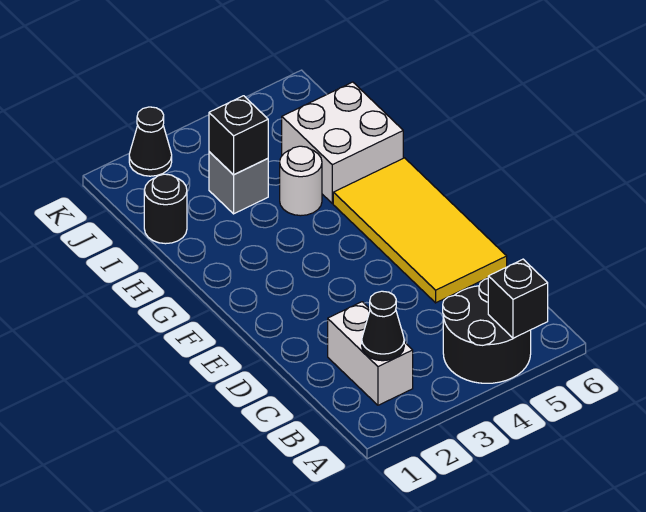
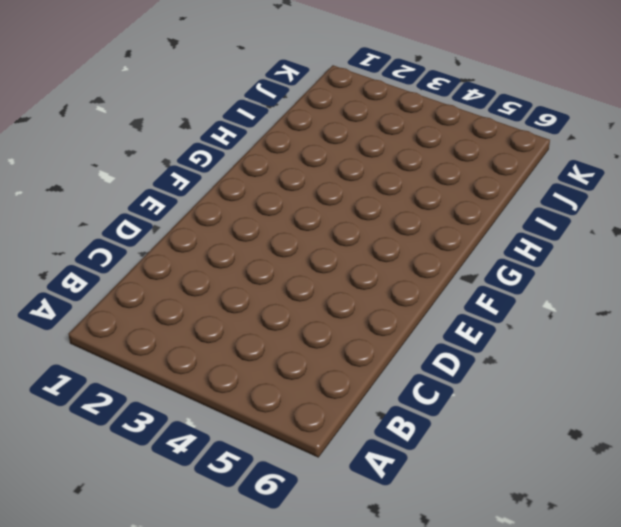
none -> black round brick A4:B5 level 1
none -> white brick B2:C2 level 1

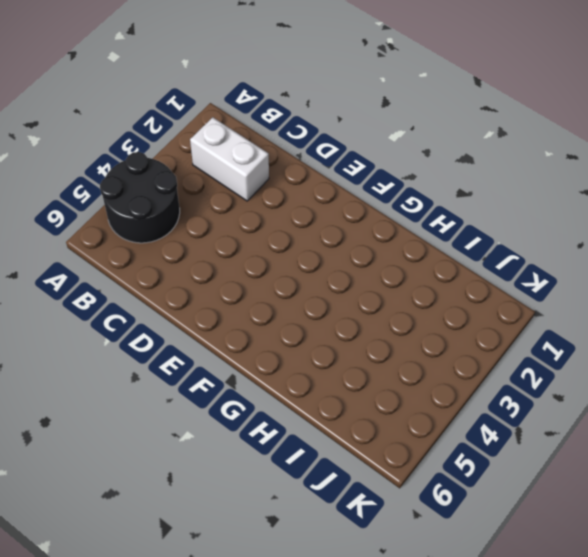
none -> yellow tile D5:G6 level 1
none -> white round brick H4 level 1

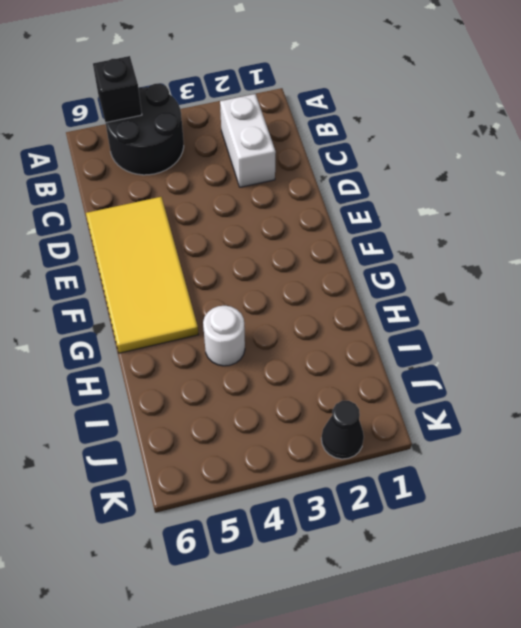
none -> white brick H5:I6 level 1
none -> black round brick I1 level 1

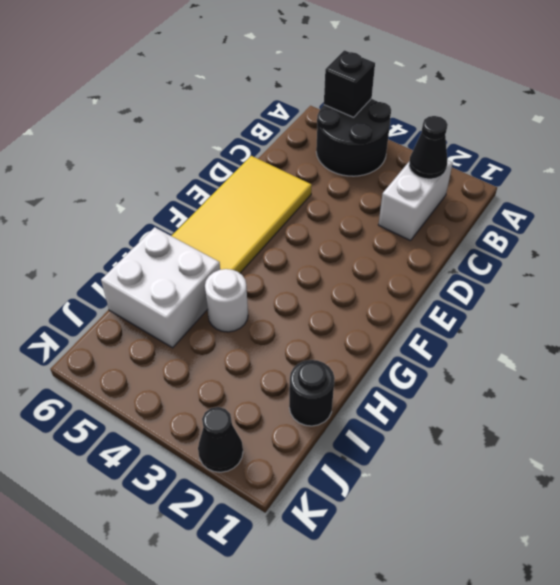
none -> grey brick I3 level 1
none -> black brick I3 level 2

